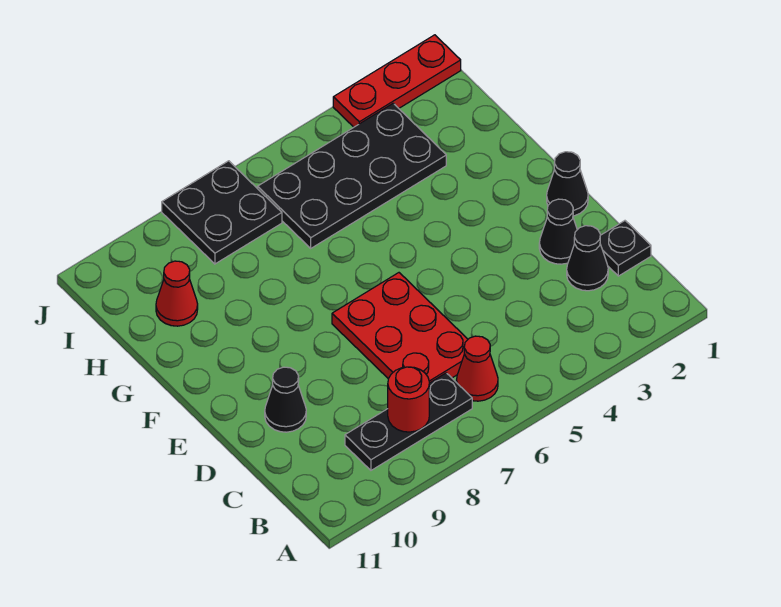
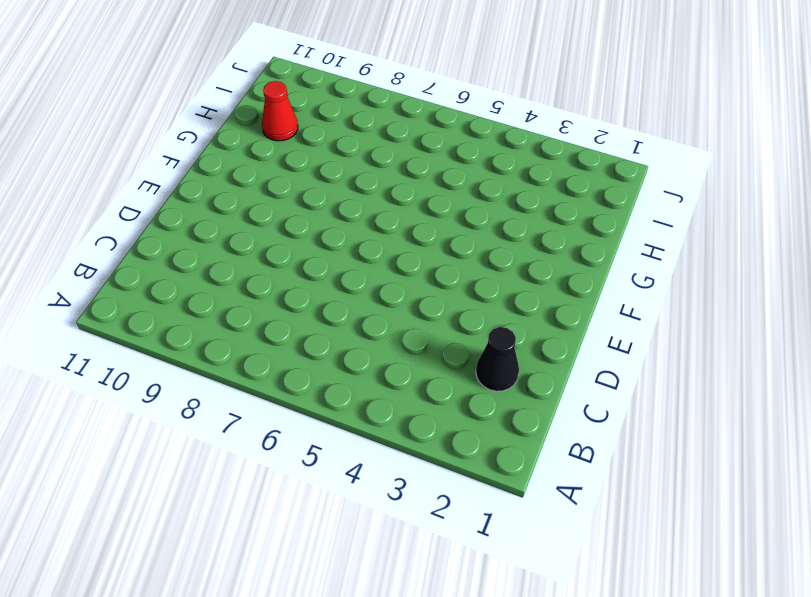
none -> red cone B6 level 1
none -> black plate B7:B9 level 1
none -> black plate C1 level 1

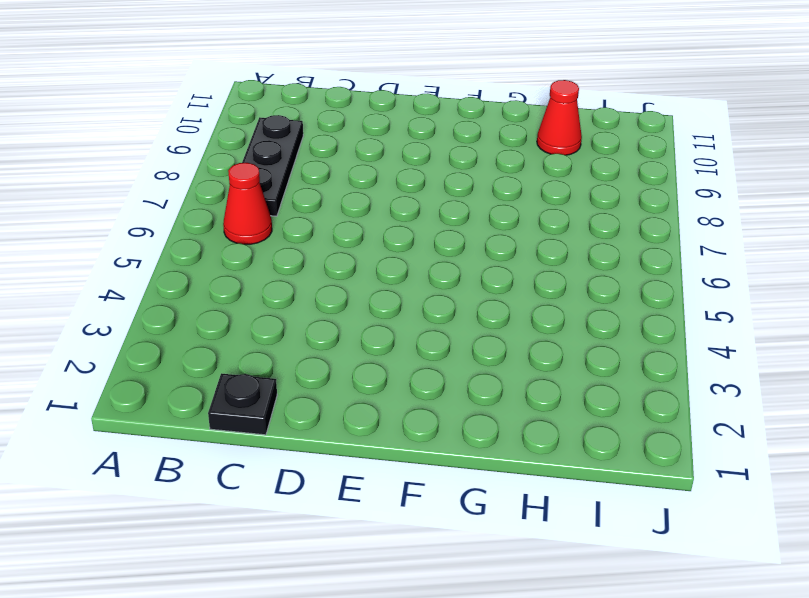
none -> black cone C2 level 1
none -> red plate C6:E7 level 1
none -> black cone D2 level 1

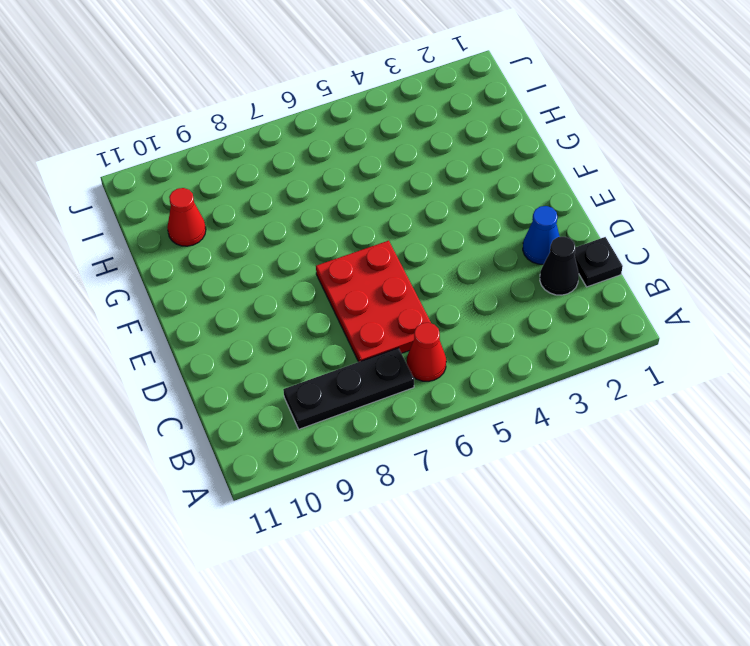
blue cone D2 level 1 -> black cone D2 level 1
none -> black cone D10 level 1
none -> black cone E1 level 1
none -> black plate H3:I6 level 1

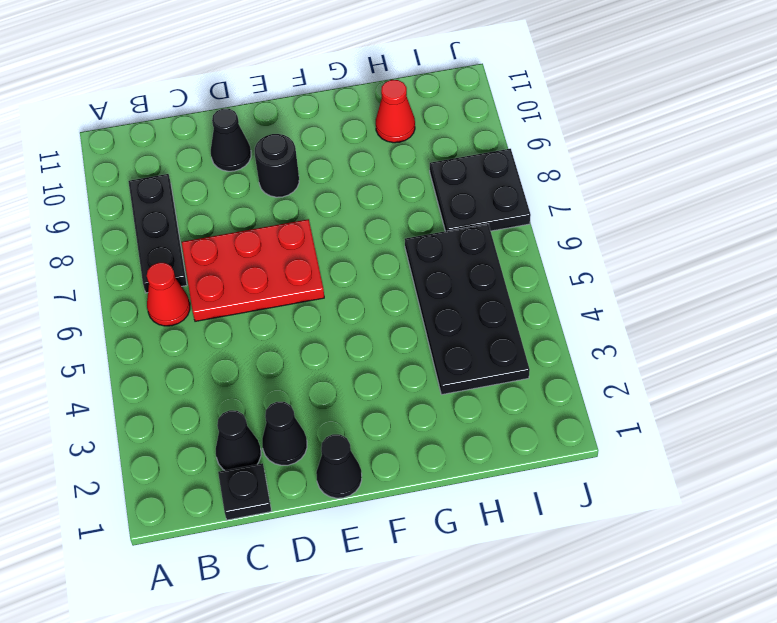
black round brick E9 level 1 -> none
none -> red plate J1:J3 level 1
none -> red round brick B8 level 2

